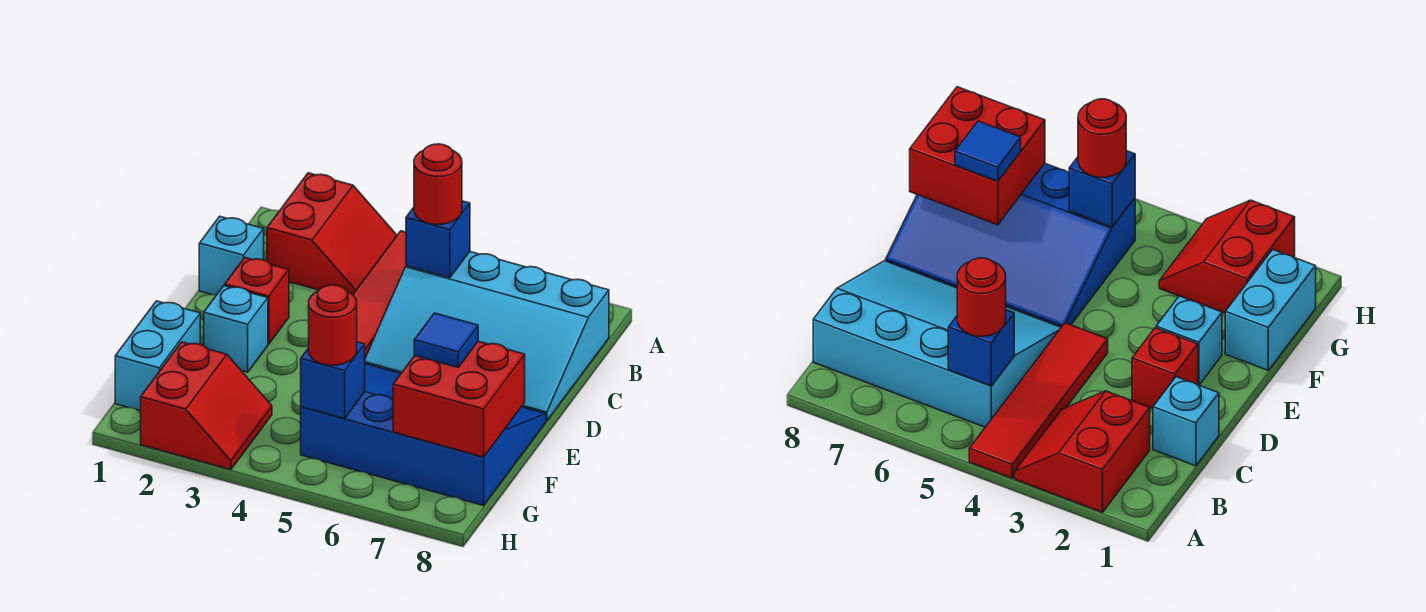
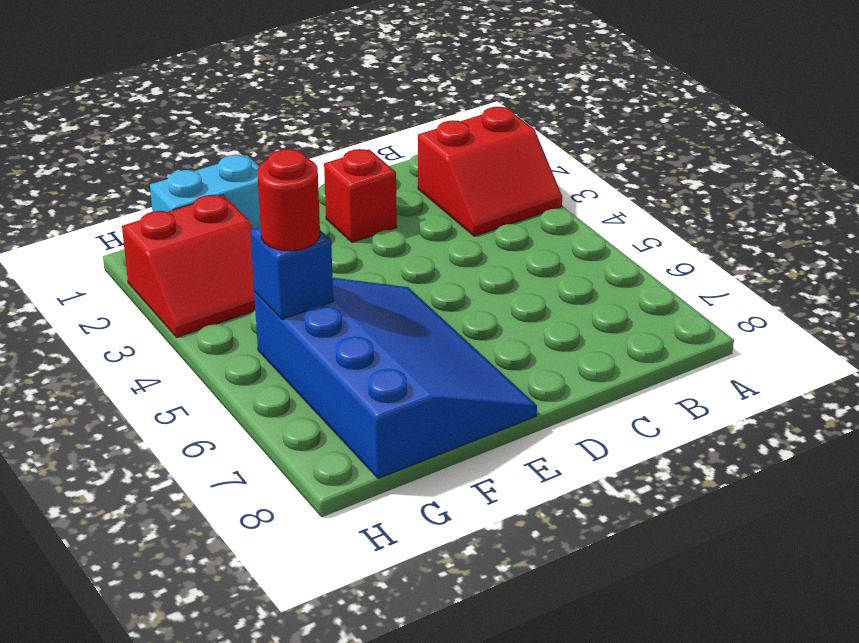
none -> red tile A4:D4 level 1
none -> cyan slope B5:D8 level 1 top B
none -> cyan brick C1 level 1

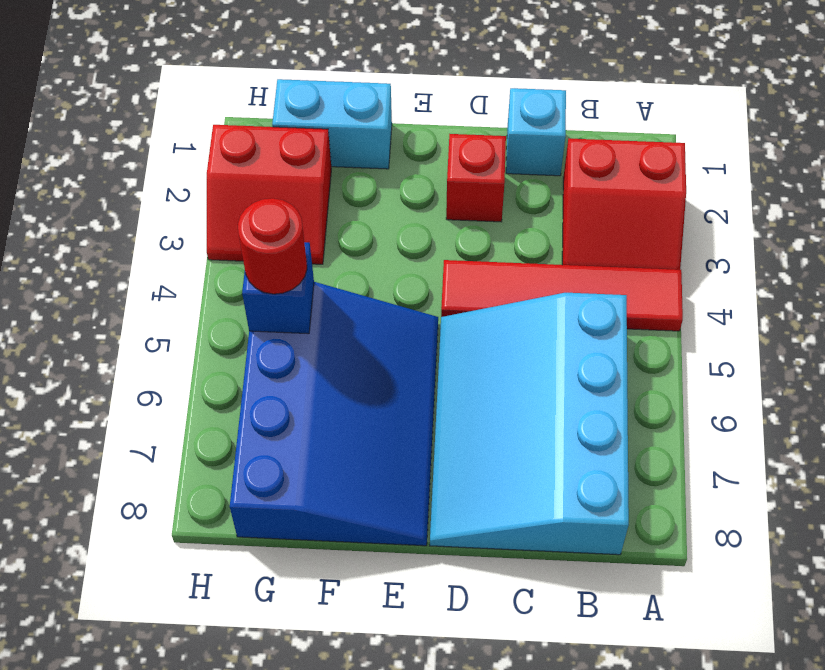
none -> cyan brick E2 level 1
none -> blue brick B5 level 2
none -> red brick F7:G8 level 2

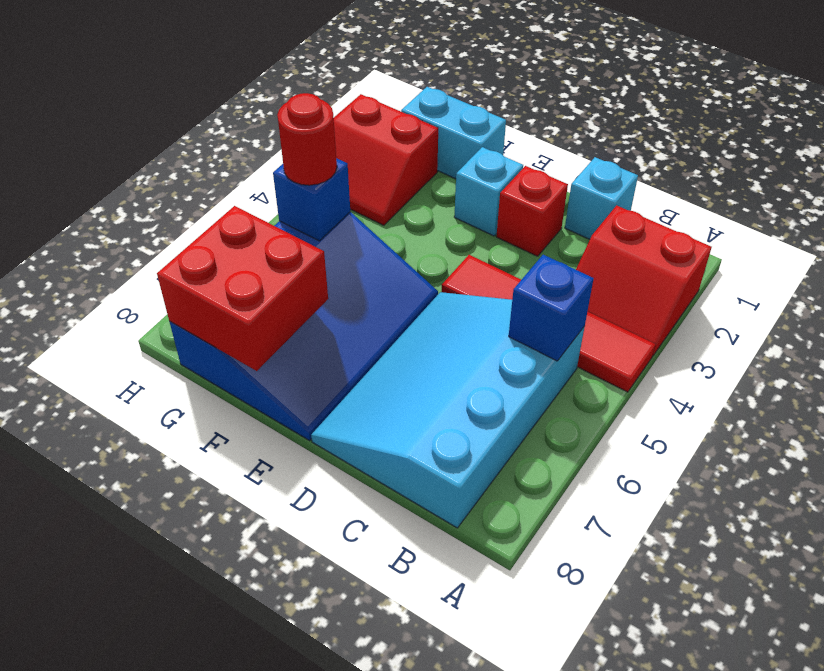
none -> red round brick B5 level 3
none -> blue tile F7 level 3

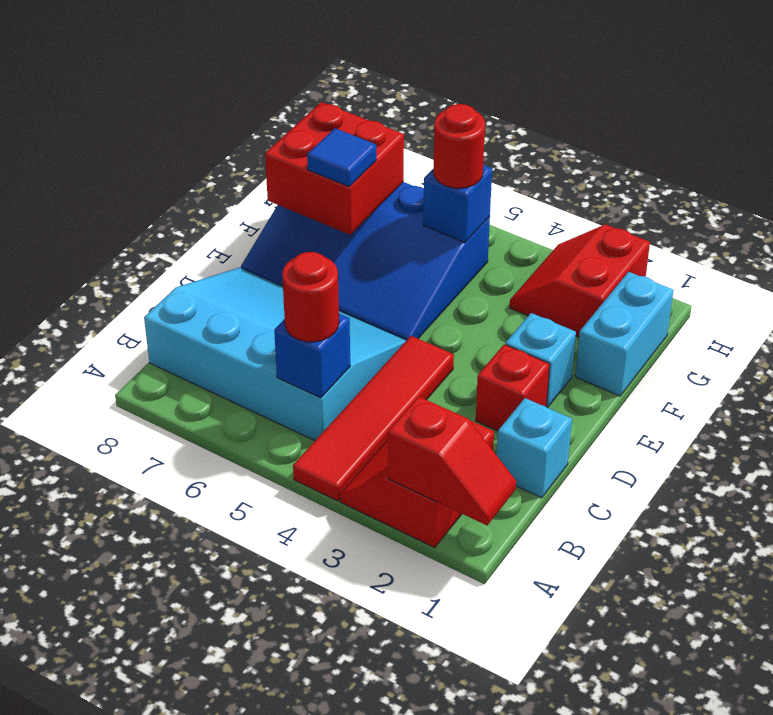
red slope A1:A2 level 2 top 2 -> none

